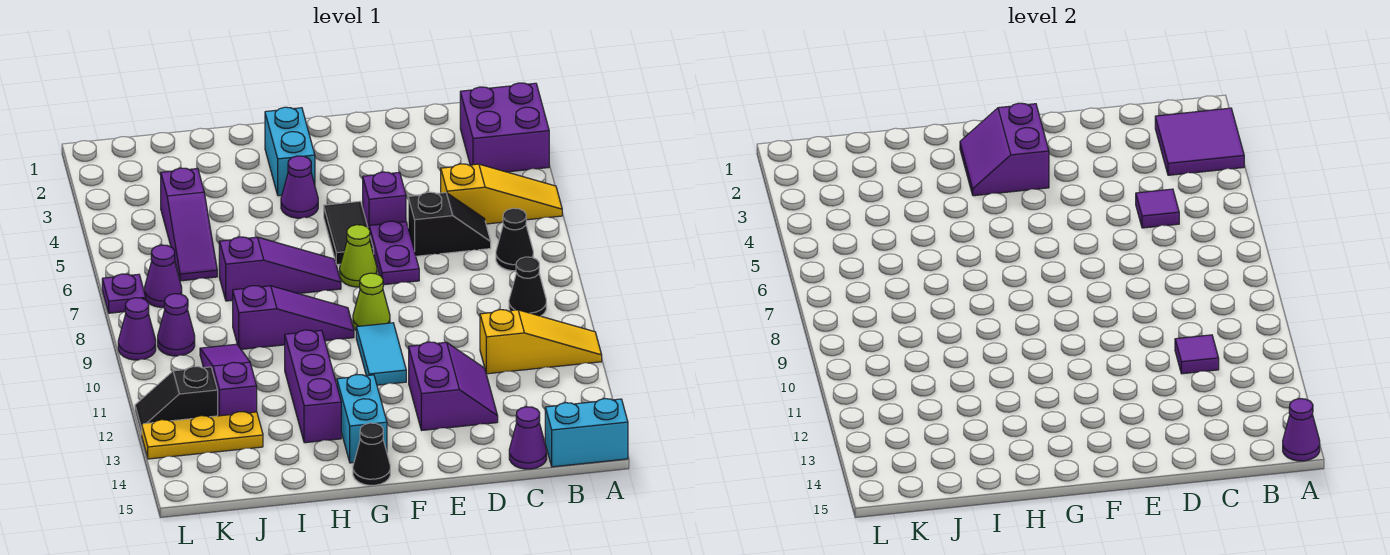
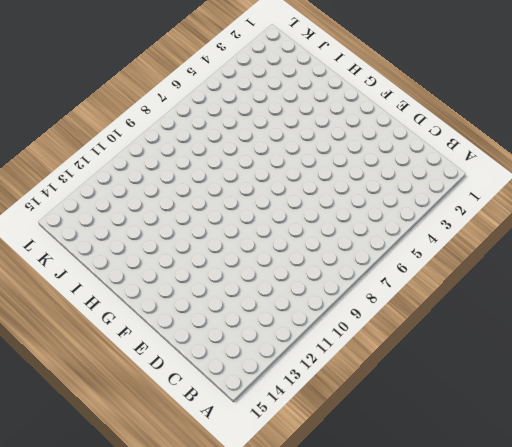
none -> purple brick A2:B3 level 1
none -> yellow slope A5:C5 level 1 top C
none -> yellow slope A11:C11 level 1 top C
none -> cyan brick A15:B15 level 1

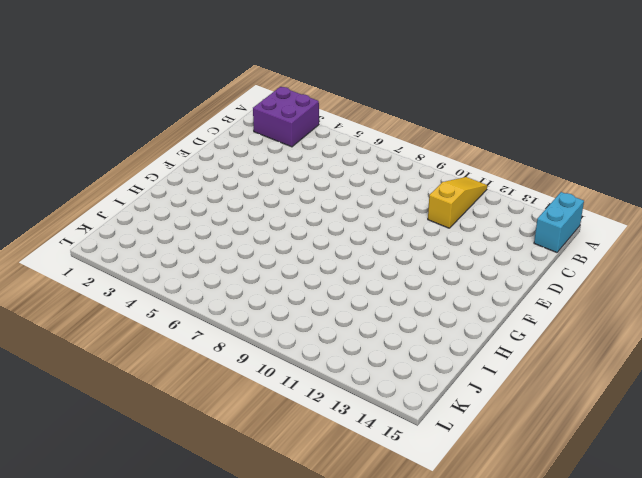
none -> yellow slope A5:C5 level 1 top C
none -> black cone B7 level 1
none -> black cone B9 level 1
none -> black slope C6:D6 level 1 top D

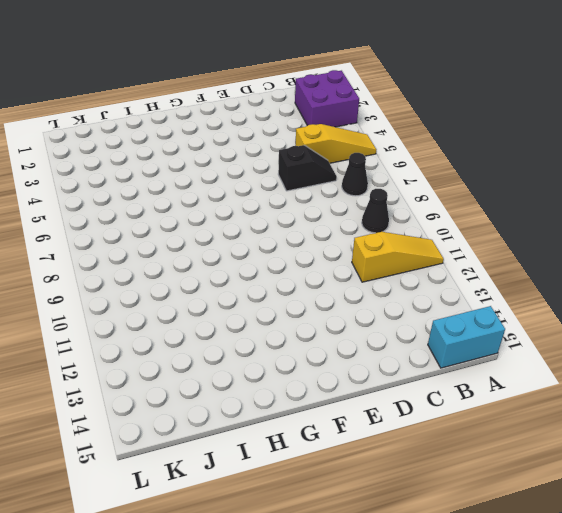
none -> purple cone C15 level 1
none -> purple slope D12:E13 level 1 top E
none -> purple brick E5 level 1
none -> purple plate E6:E7 level 1

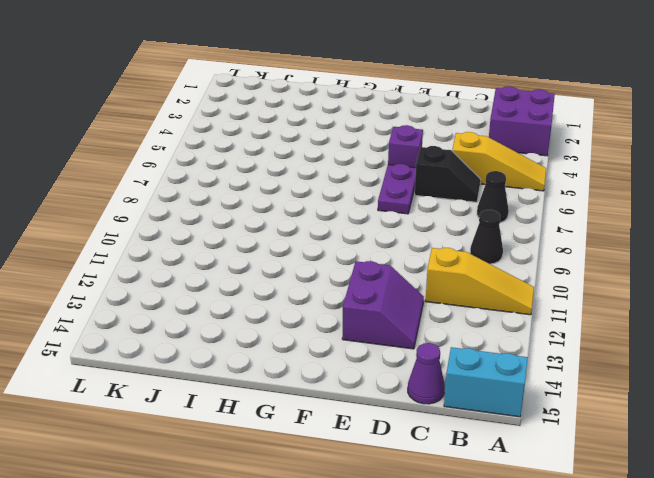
none -> black tile F5:F6 level 1
none -> lime cone F7 level 1
none -> lime cone F9 level 1
none -> cyan tile F10:F11 level 1

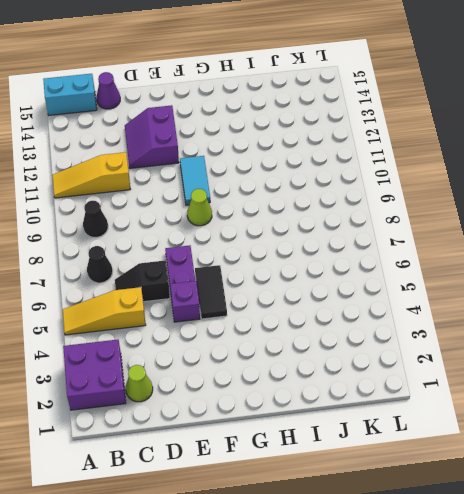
lime cone C2 level 1 -> lime cone F7 level 1
none -> cyan brick G2:G3 level 1
none -> purple cone G4 level 1
none -> purple slope G7:I7 level 1 top I
none -> purple slope G9:I9 level 1 top I

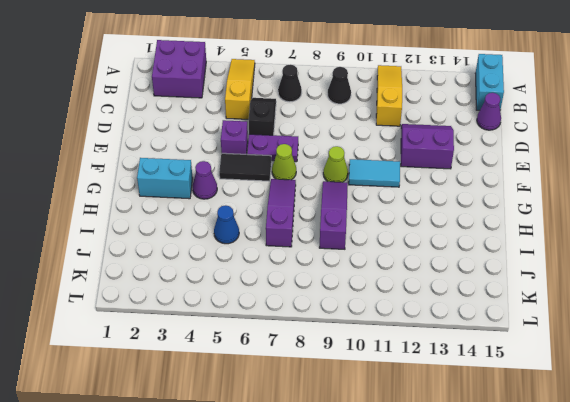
blue cone I5 level 1 -> none
none -> cyan brick G13:G14 level 1
none -> black cone G15 level 1
none -> purple brick H11:H13 level 1
none -> purple slope J4:J6 level 1 top 4

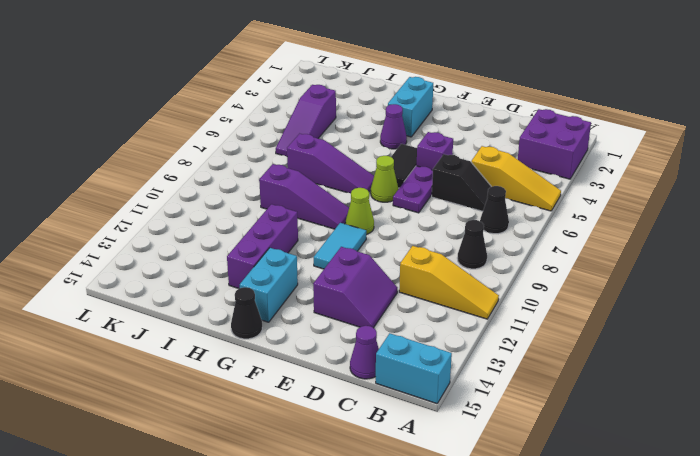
none -> purple slope J10:J12 level 1 top 12
none -> yellow plate J13:L13 level 1
none -> purple cone K7 level 1
none -> purple cone K9 level 1

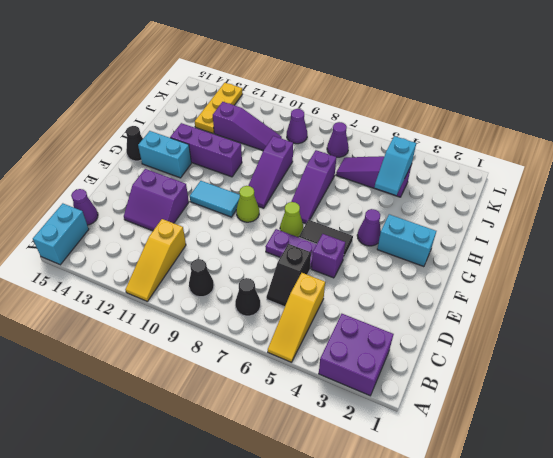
cyan slope I4:J4 level 2 top J -> none
none -> black slope K12:L12 level 1 top K
none -> purple plate L7 level 1
none -> purple cone L9 level 1
none -> purple tile A2:B3 level 2

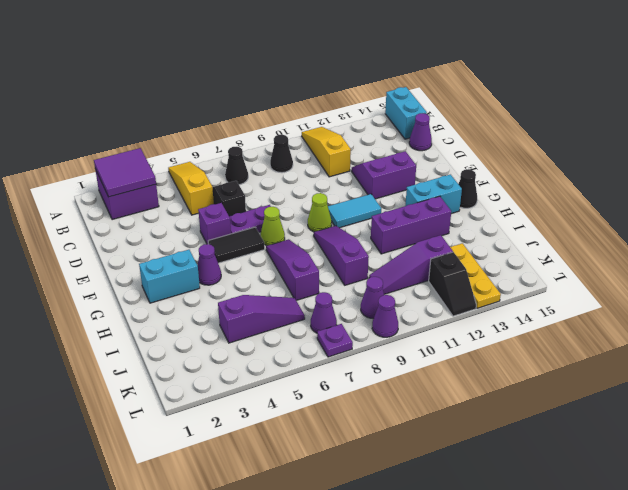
none -> purple cone A15 level 2
none -> purple tile C5 level 2
none -> purple tile C11 level 2
none -> purple slope F2:G3 level 2 top F

